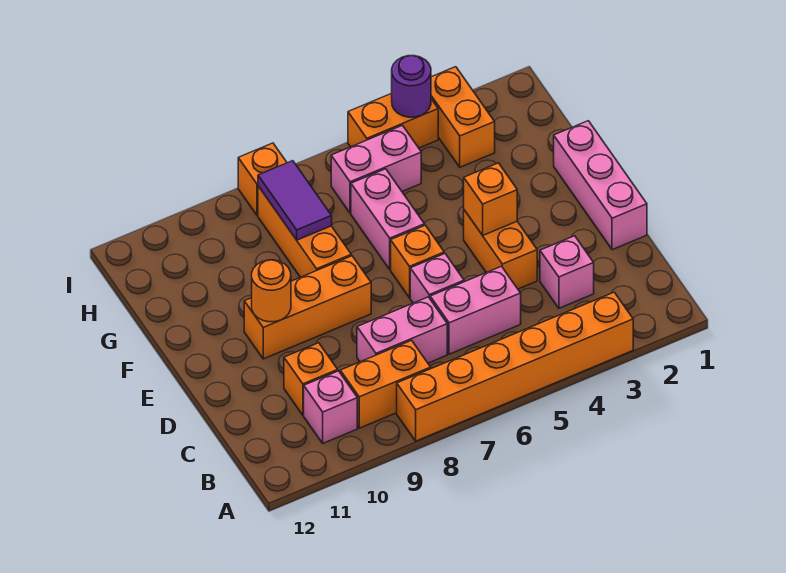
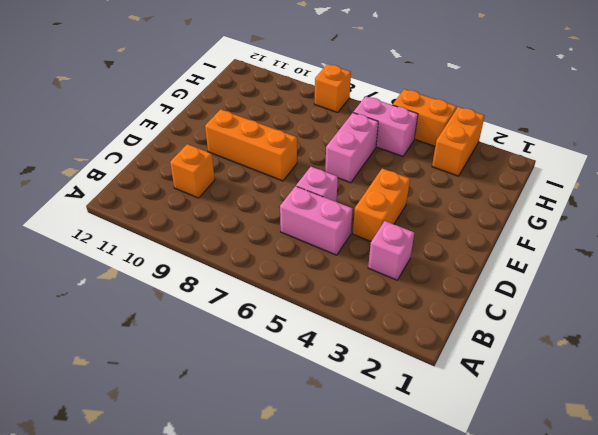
none -> orange brick A3:A8 level 1
none -> orange brick B8:B9 level 1
none -> pink brick B10 level 1

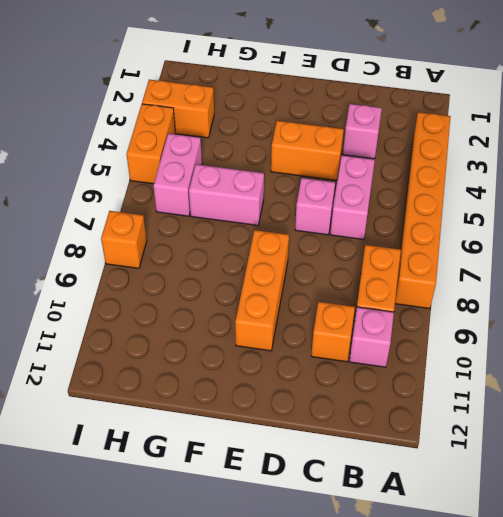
none -> pink brick C7:C8 level 1
none -> pink brick D1:F1 level 1
none -> orange brick E6 level 1

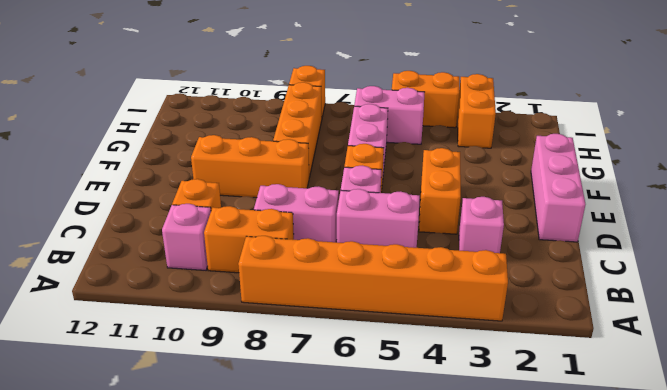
none -> orange brick E4 level 2
none -> orange round brick E10 level 2
none -> purple tile G8:H8 level 2

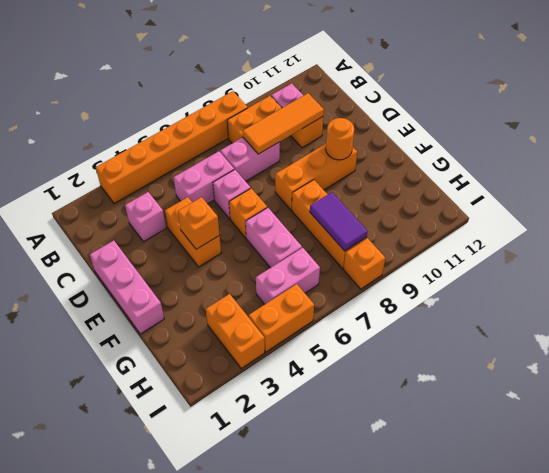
orange tile C8:C10 level 2 -> none
none -> purple round brick I4 level 2

